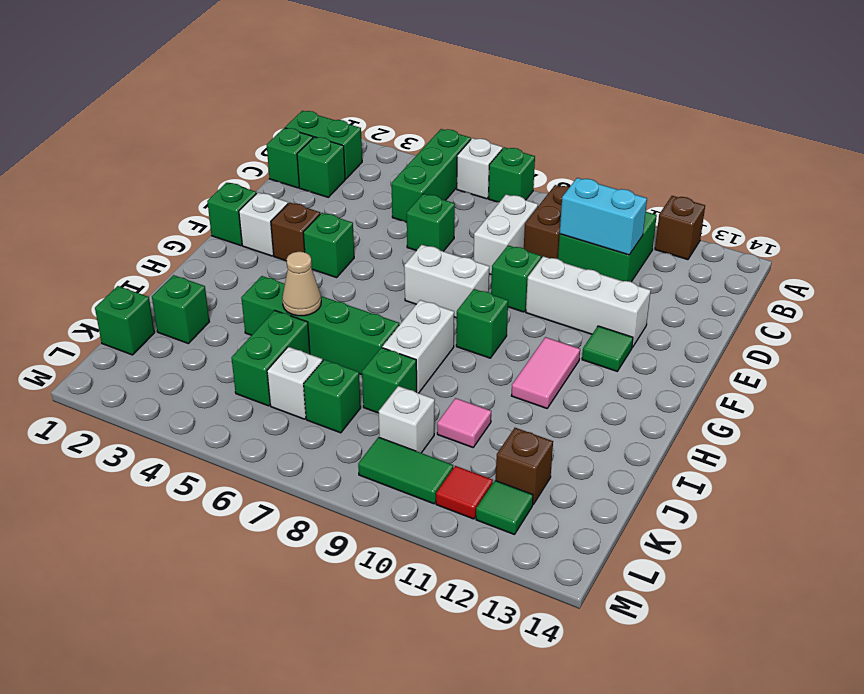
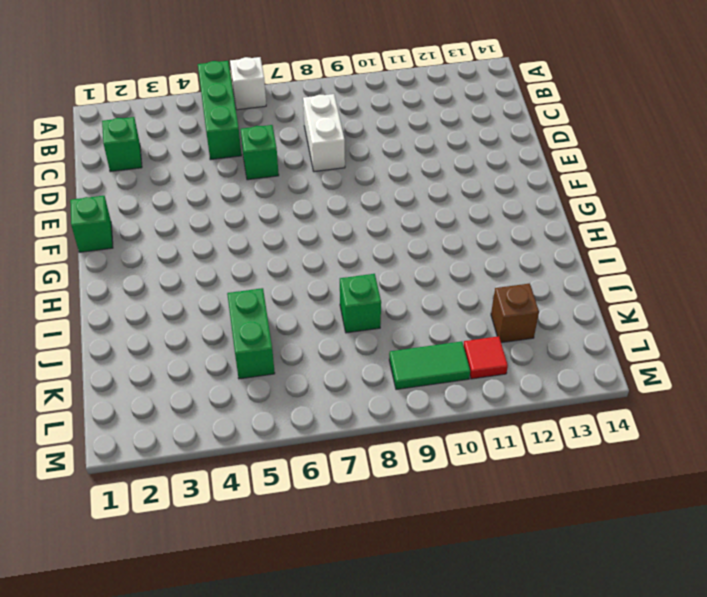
none -> green brick A7 level 1
none -> brown brick A12 level 1
none -> green brick B1:B2 level 1
none -> brown brick B9:C9 level 1

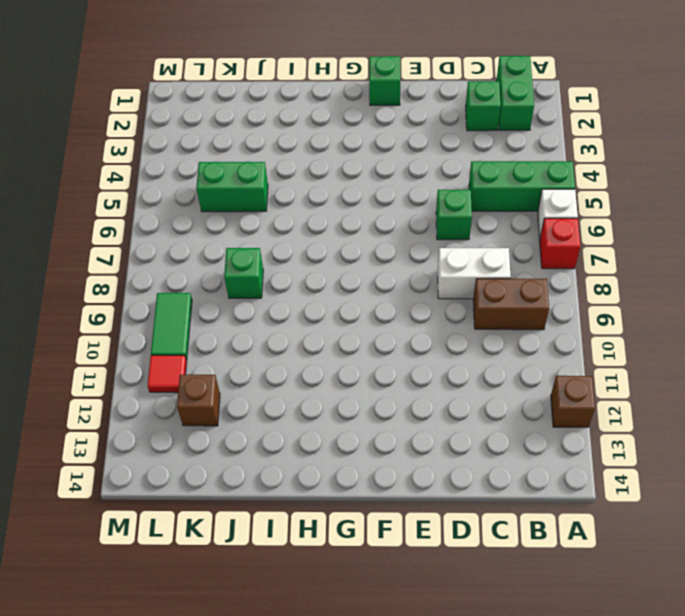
red brick A7 level 1 -> green brick A7 level 1
none -> green brick B10:C11 level 1
none -> green brick C1 level 1
none -> green brick E9 level 1
none -> white brick E10:E12 level 1

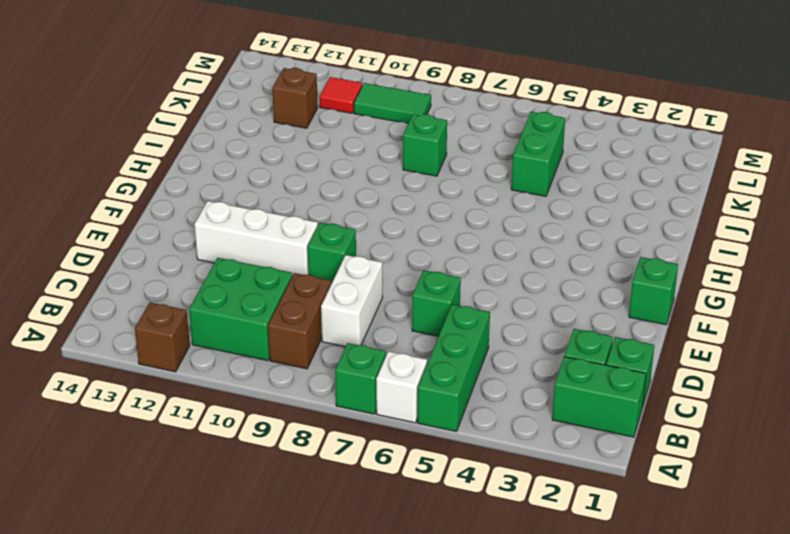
none -> white brick F2 level 1
none -> brown brick F3 level 1
none -> green brick F4 level 1
none -> white brick F7:F8 level 1

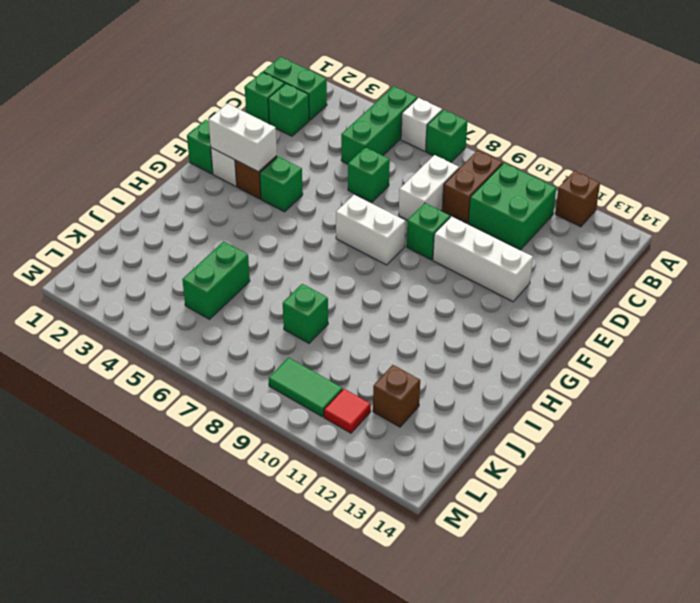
white brick F2:F3 level 2 -> white brick H8:I8 level 1
none -> green tile F12 level 1
none -> green brick G9 level 1
none -> pink tile G11:H11 level 1
none -> green brick I4:I7 level 1

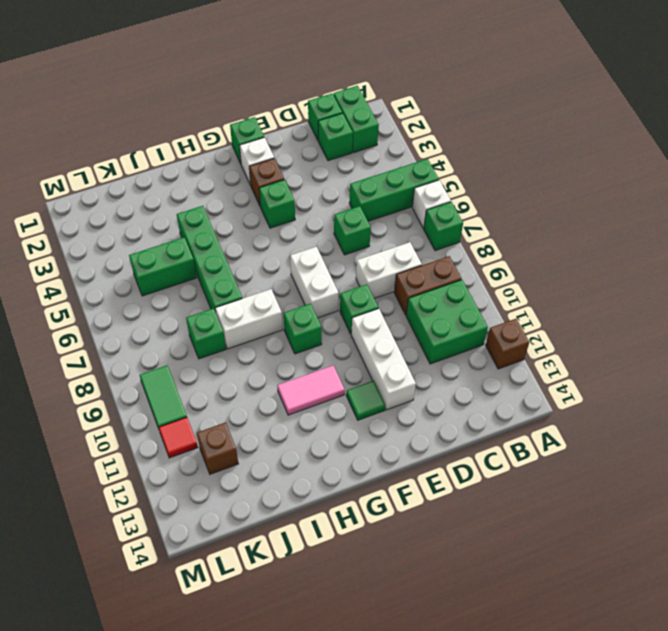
none -> green brick J2 level 1
none -> pink tile J10 level 1
none -> green brick K1 level 1
none -> white brick K6 level 1

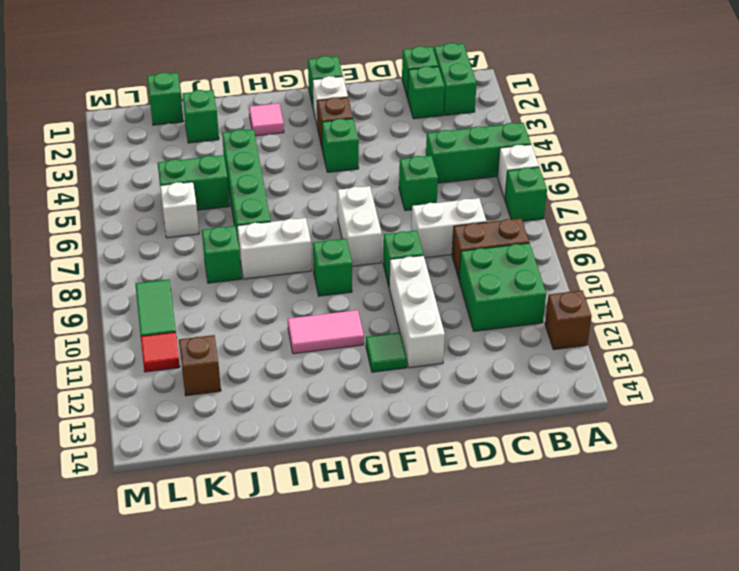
pink tile H2 level 1 -> pink tile J10 level 1
none -> green brick K7 level 1
none -> white brick K9 level 1
none -> green tile L12 level 1
none -> cyan brick C10:C11 level 2

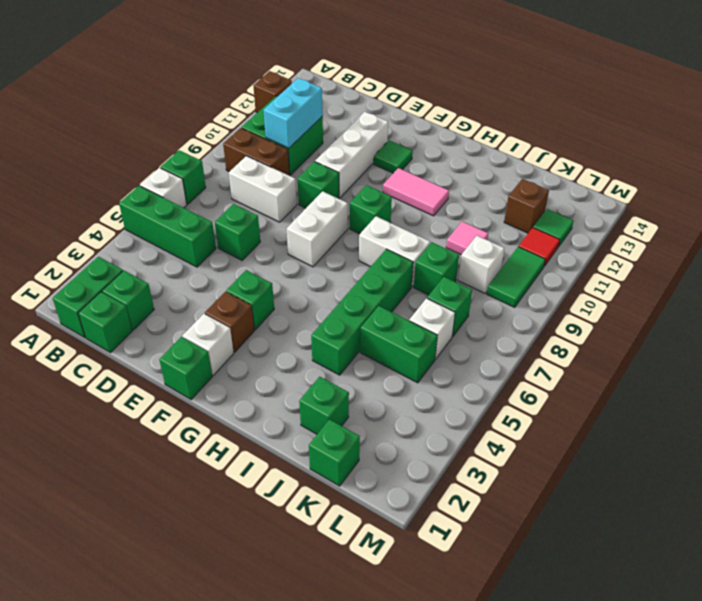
none -> tan cone I5 level 2

